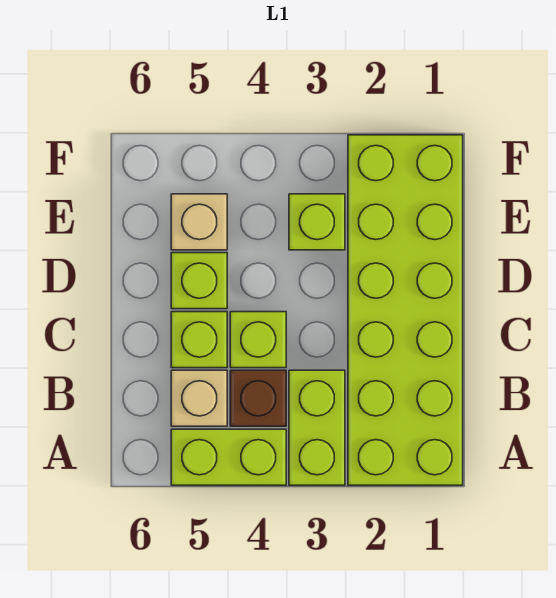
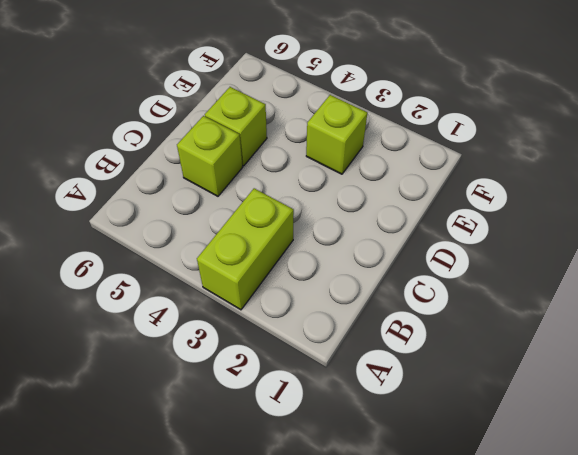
none -> lime brick A1:F2 level 1
none -> lime brick A4:A5 level 1

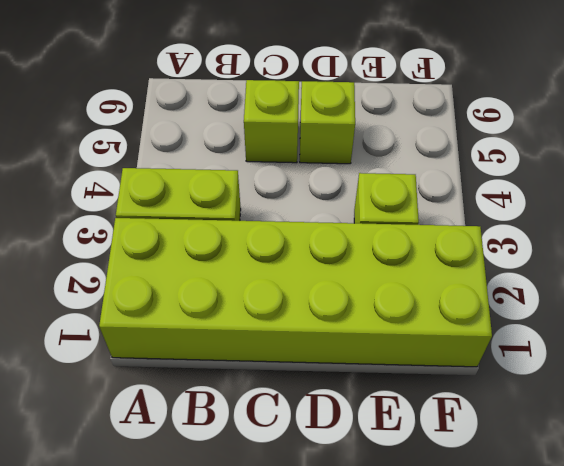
none -> lime brick A4:A5 level 1
none -> brown brick B4 level 1

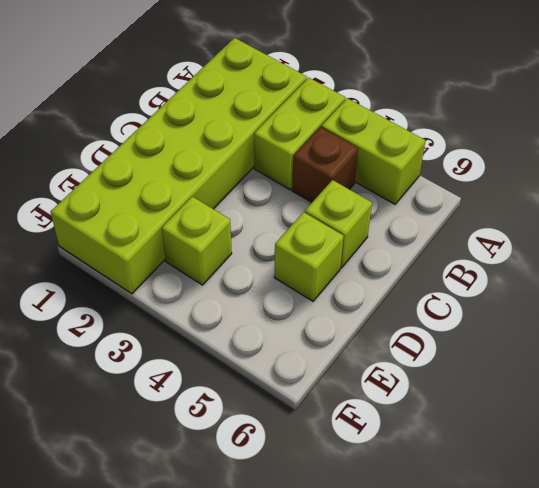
none -> tan brick B5 level 1
none -> lime brick C4 level 1

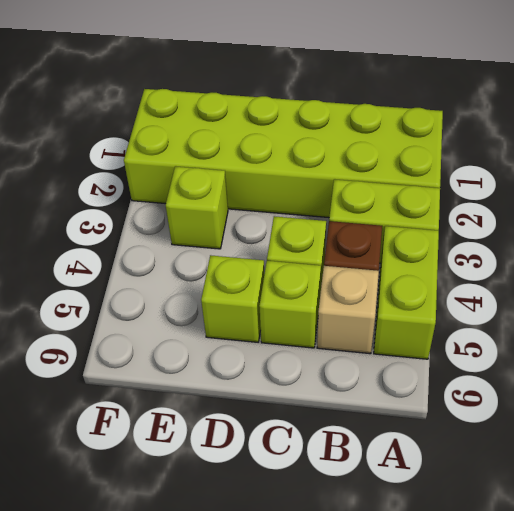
none -> tan brick E5 level 1

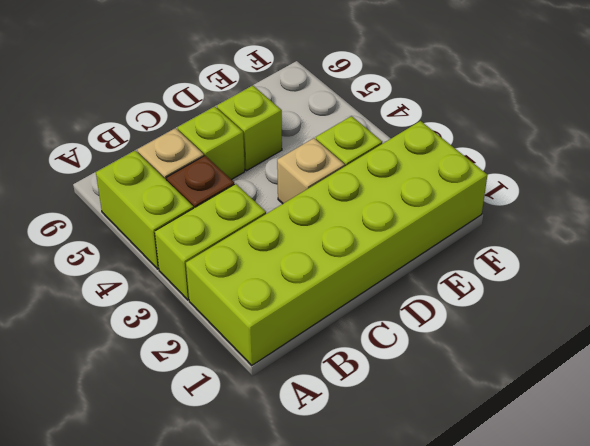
tan brick D3 level 1 -> tan brick E5 level 1
none -> lime brick C4 level 1

